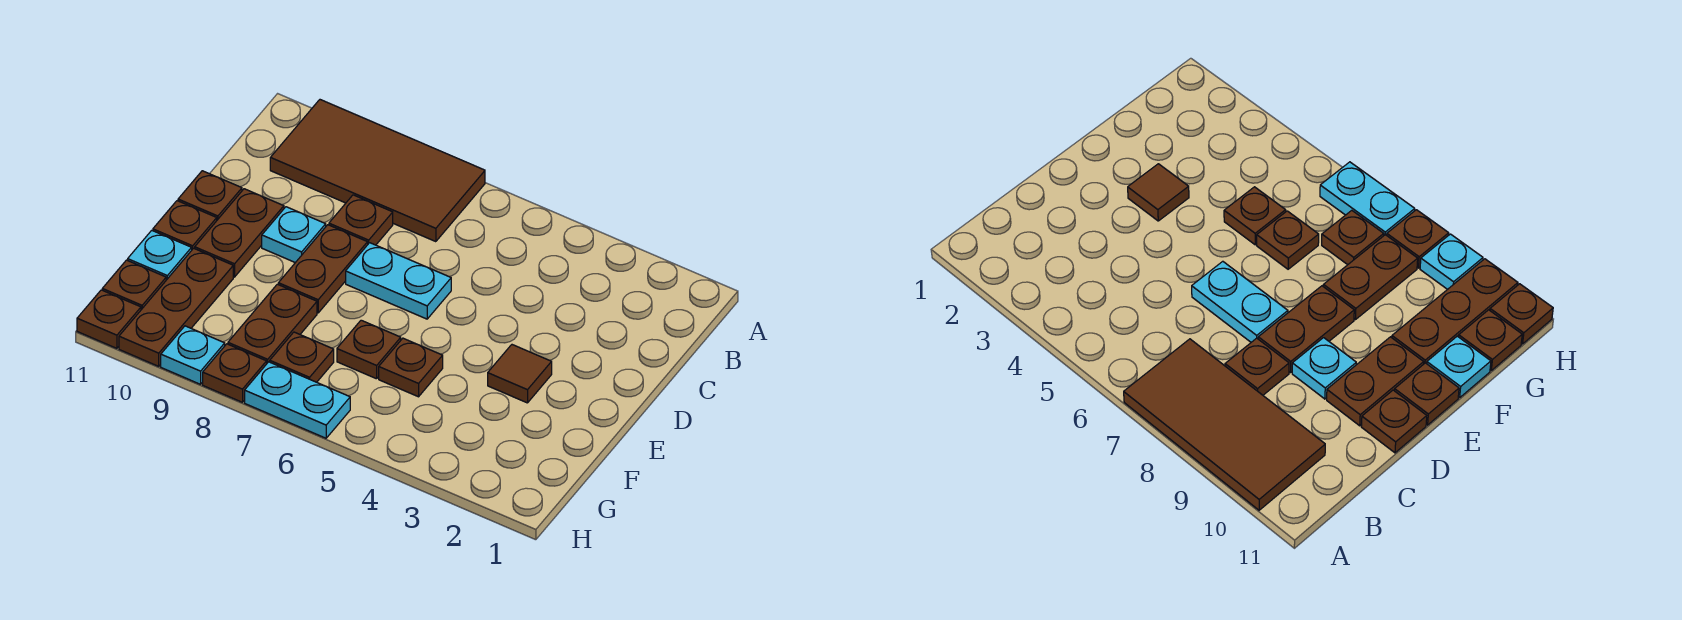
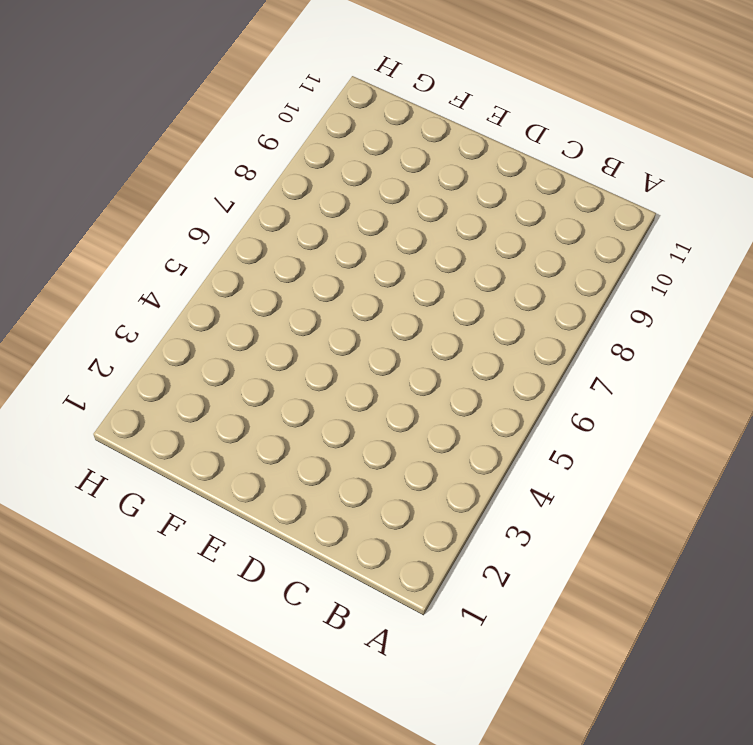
none -> brown tile A7:B10 level 1
none -> brown plate C8 level 1
none -> cyan plate D6:D7 level 1

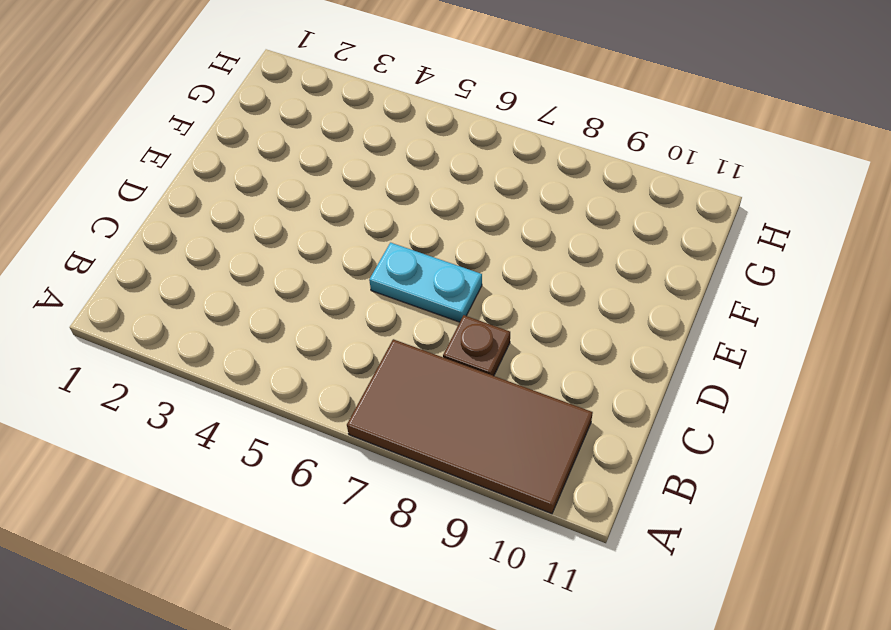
none -> brown plate D8:E8 level 1
none -> cyan plate D9 level 1
none -> brown plate D10:E10 level 1

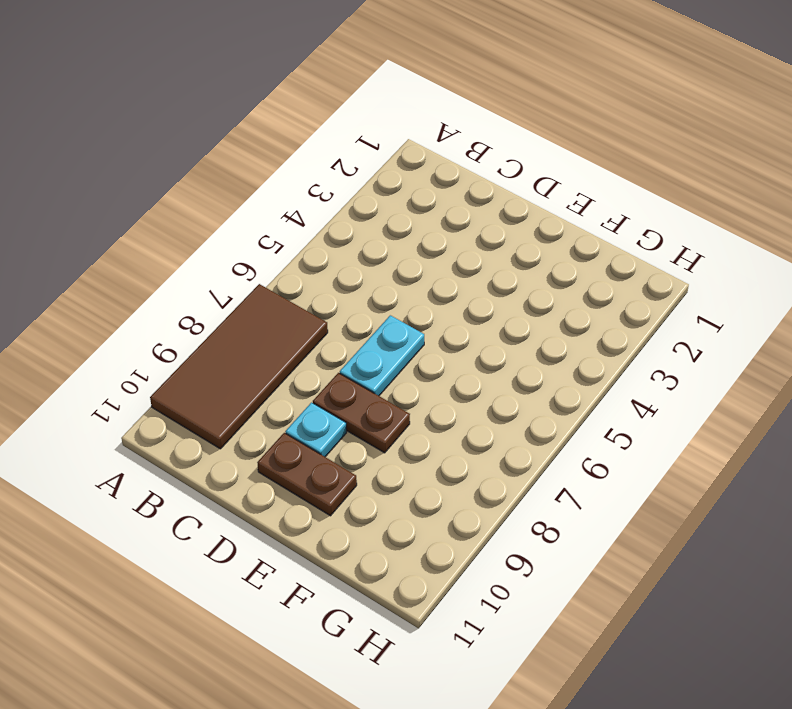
none -> brown plate C8 level 1
none -> brown plate D11 level 1
none -> brown tile E3 level 1

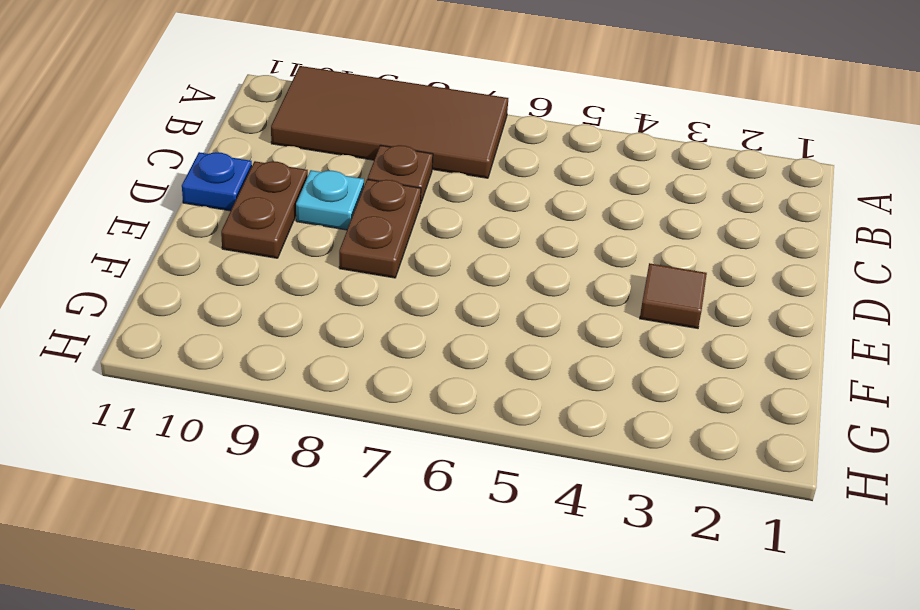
blue plate D11 level 1 -> brown plate D11 level 1
none -> cyan plate D6:D7 level 1
none -> brown plate E11 level 1
none -> brown plate F5 level 1

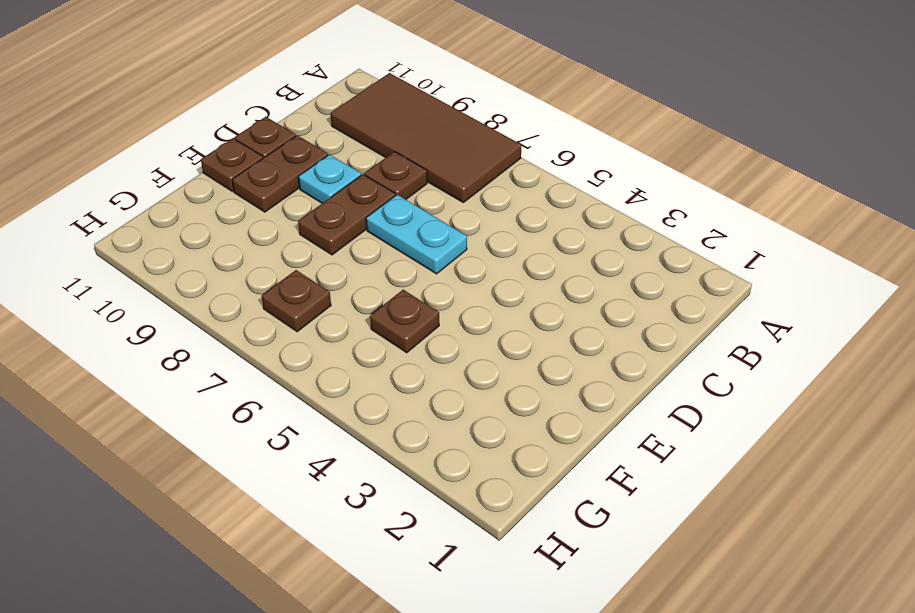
none -> brown tile E3 level 1
none -> brown plate F6 level 1
none -> brown plate F8:G8 level 1

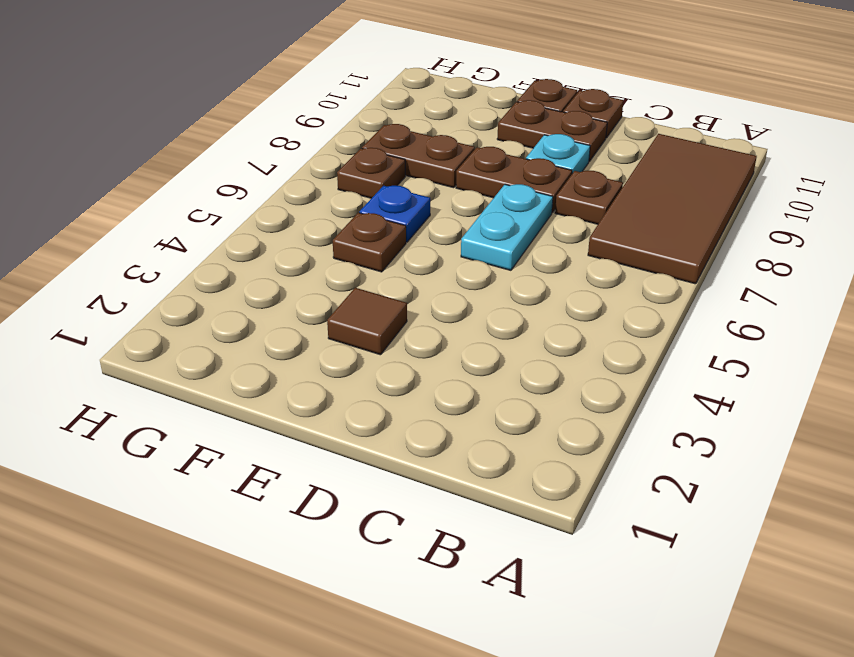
blue plate F6 level 1 -> brown plate F6 level 1
none -> brown plate F10:H10 level 1
none -> cyan plate F11 level 1
none -> brown plate G11 level 1

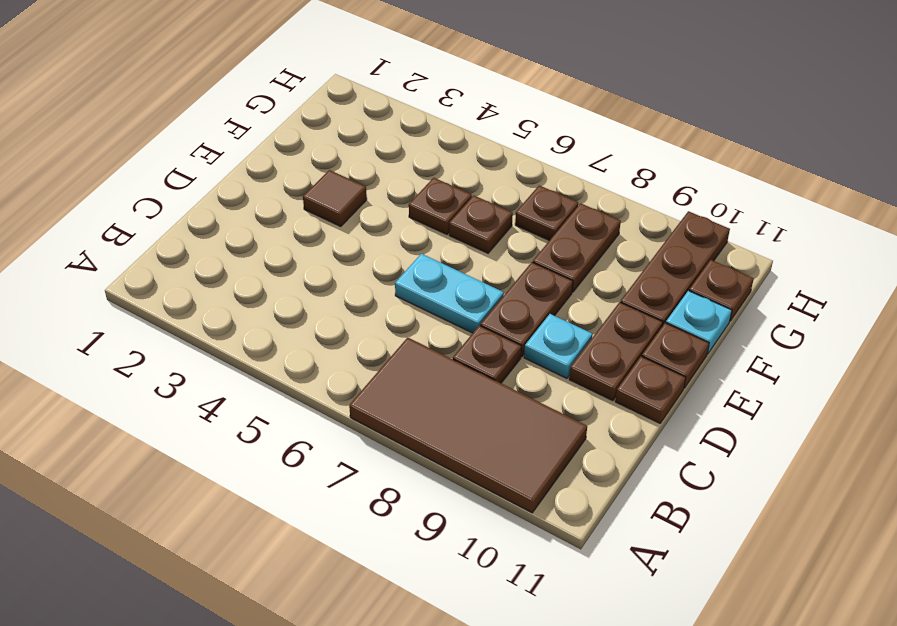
none -> cyan plate H6:H7 level 1
none -> brown plate H8 level 1
none -> cyan plate H9 level 1

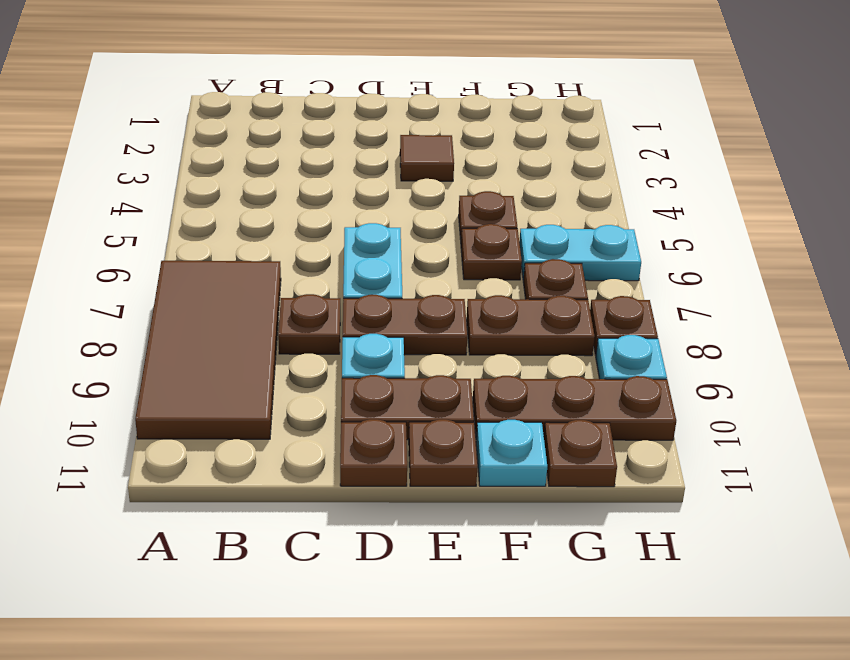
cyan plate G6:H6 level 1 -> cyan plate H6:H7 level 1
none -> brown plate H11 level 1

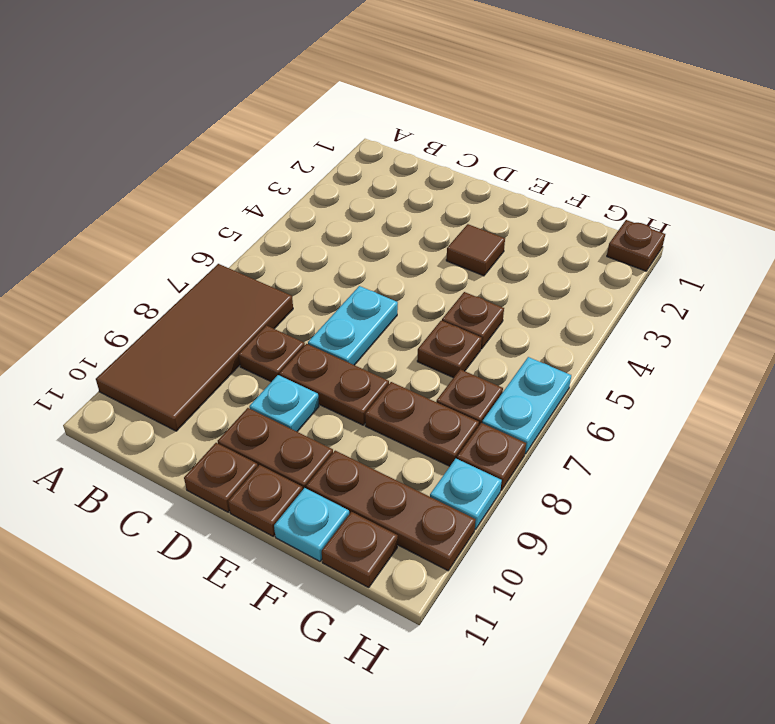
brown plate H1 level 1 -> brown plate H11 level 1

